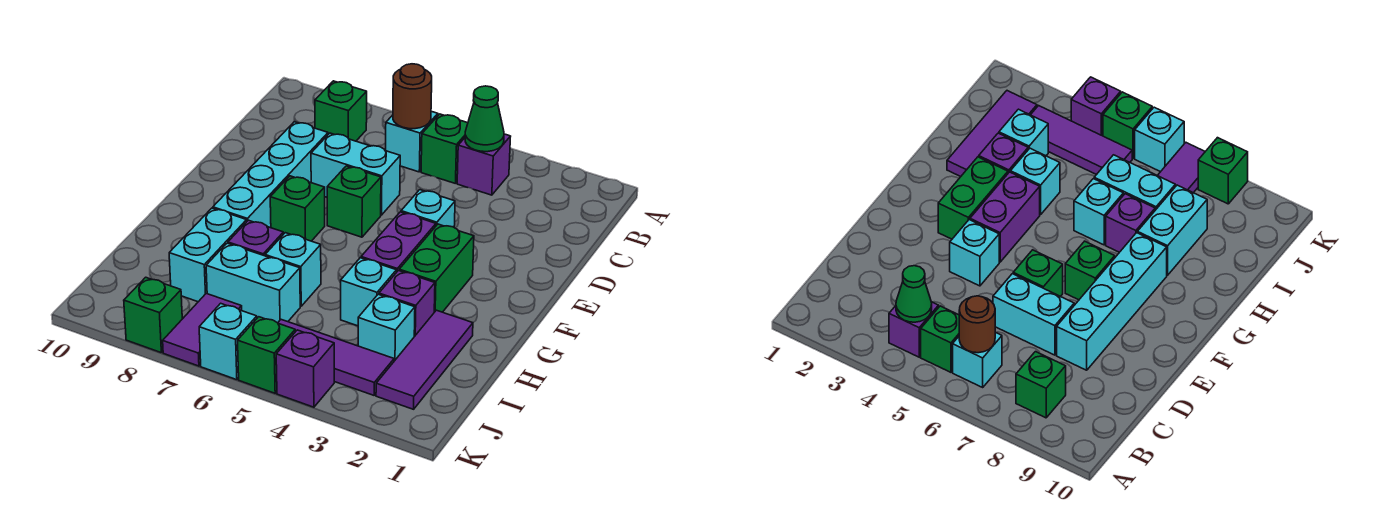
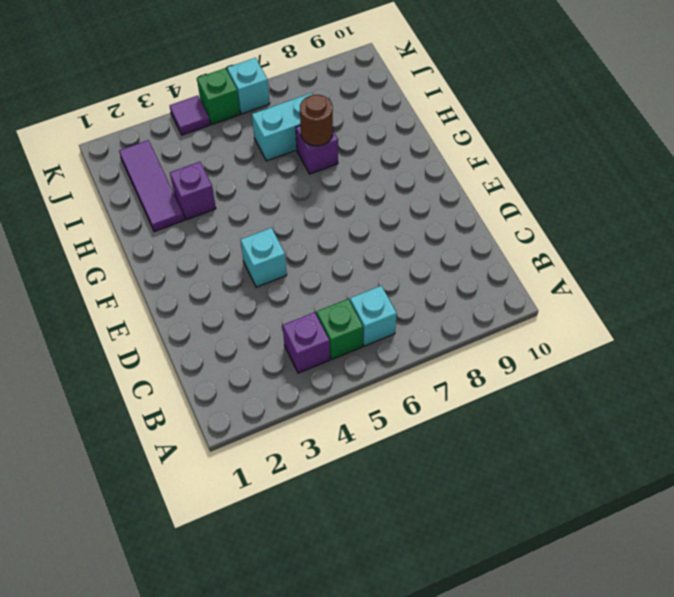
brown round brick H7 level 2 -> brown round brick B6 level 2
purple tile K4 level 1 -> purple brick K4 level 1
none -> green brick B8 level 1
none -> cyan brick D6:D7 level 1
none -> cyan brick D8:G8 level 1

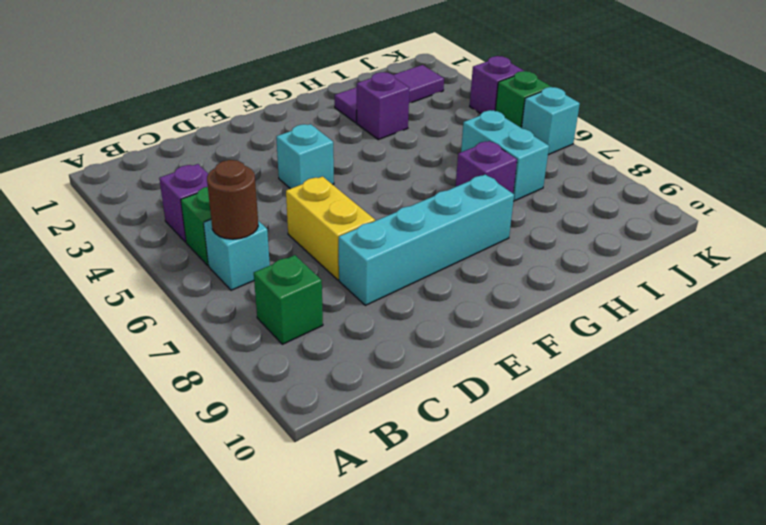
yellow brick D6:D7 level 1 -> cyan brick D6:D7 level 1
none -> green brick E6 level 1
none -> green brick F3:G3 level 1
none -> purple brick F4:G4 level 1

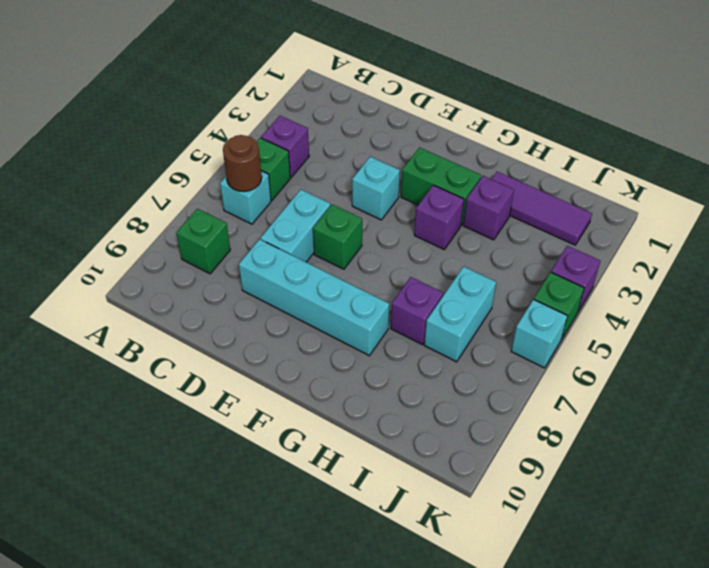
purple brick G4 level 1 -> purple brick F4:G4 level 1
none -> green brick F7 level 1
none -> cyan brick H4 level 1
none -> cyan brick H6 level 1

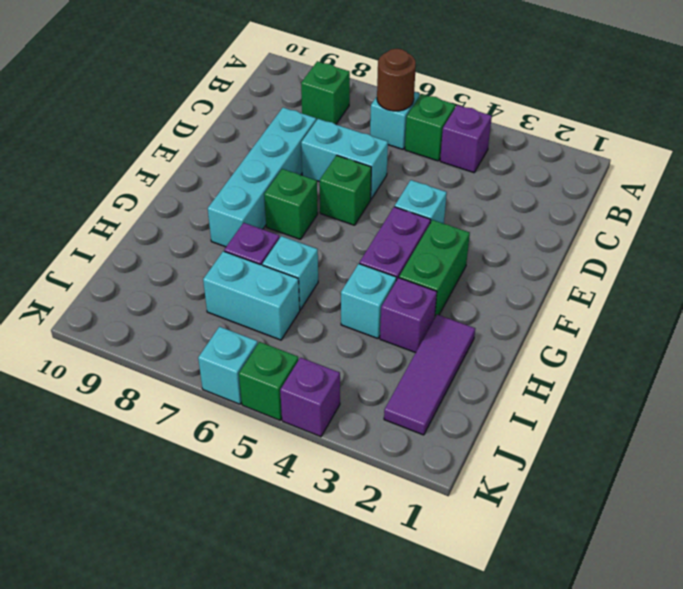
none -> cyan brick H8:I8 level 1
none -> cyan brick I3 level 1
none -> purple tile J3:J5 level 1

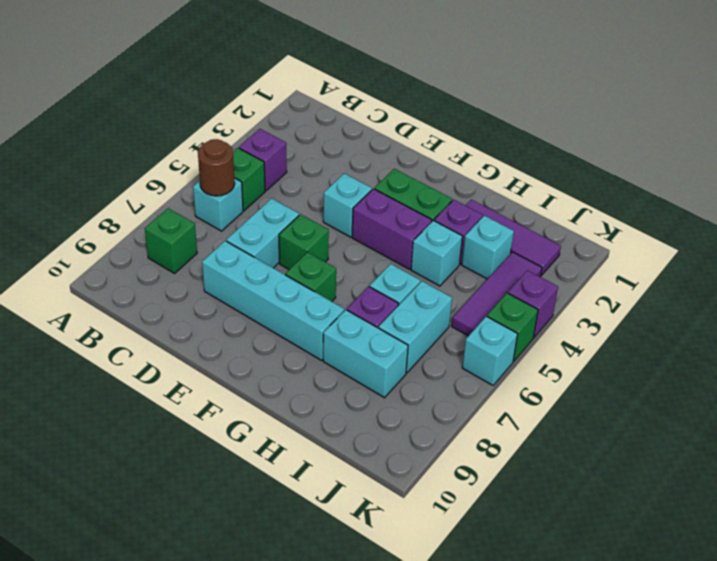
none -> purple tile J7:K7 level 1
none -> green brick K8 level 1
none -> green cone B4 level 2

